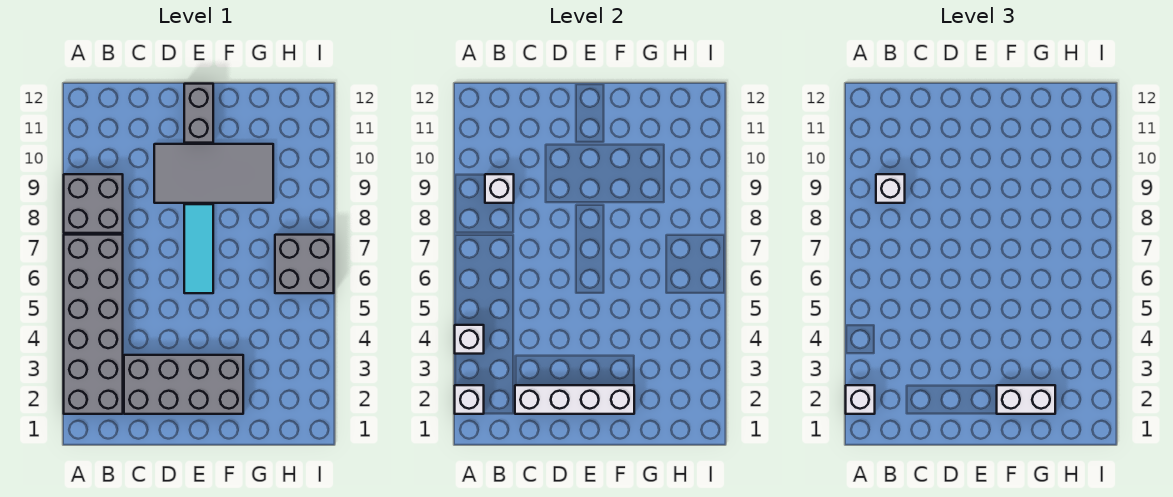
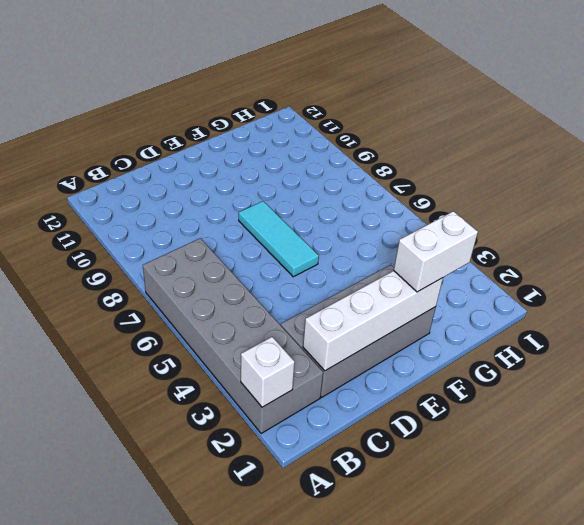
none -> grey brick A8:B9 level 1
none -> grey tile D9:G10 level 1
none -> grey brick E11:E12 level 1

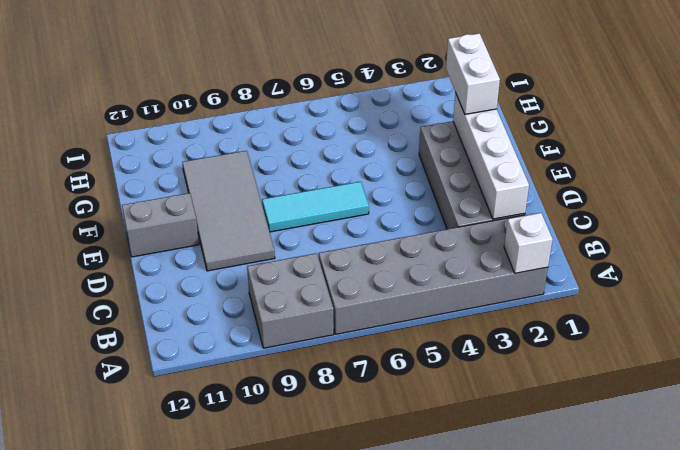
none -> grey brick H6:I7 level 1
none -> white brick A4 level 2
none -> white brick B9 level 2

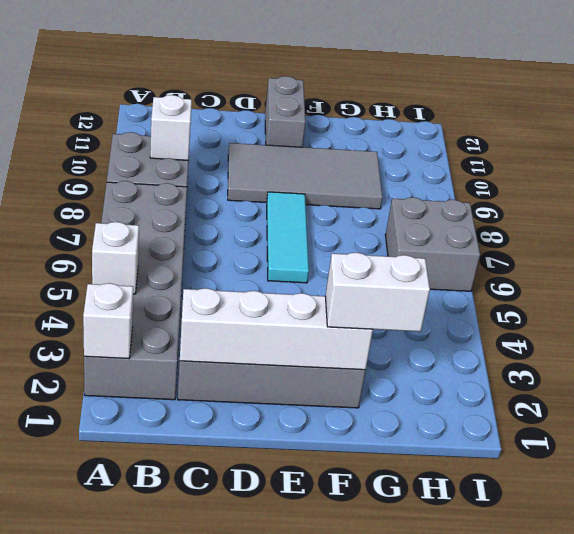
none -> white brick A2 level 3
none -> white brick B9 level 3

